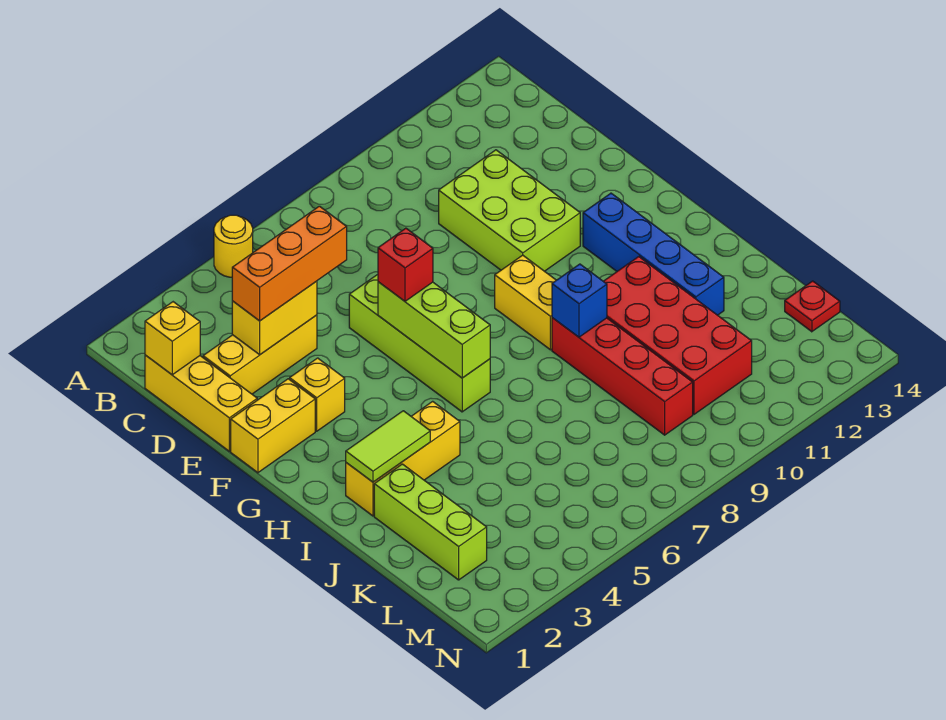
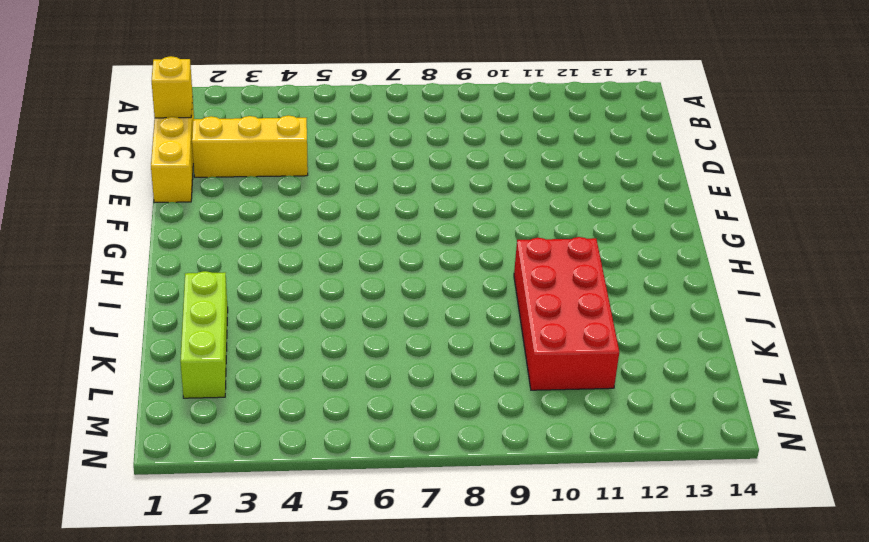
none -> yellow round brick A5 level 1
none -> lime brick D10:F11 level 1
none -> lime brick E6:H6 level 1

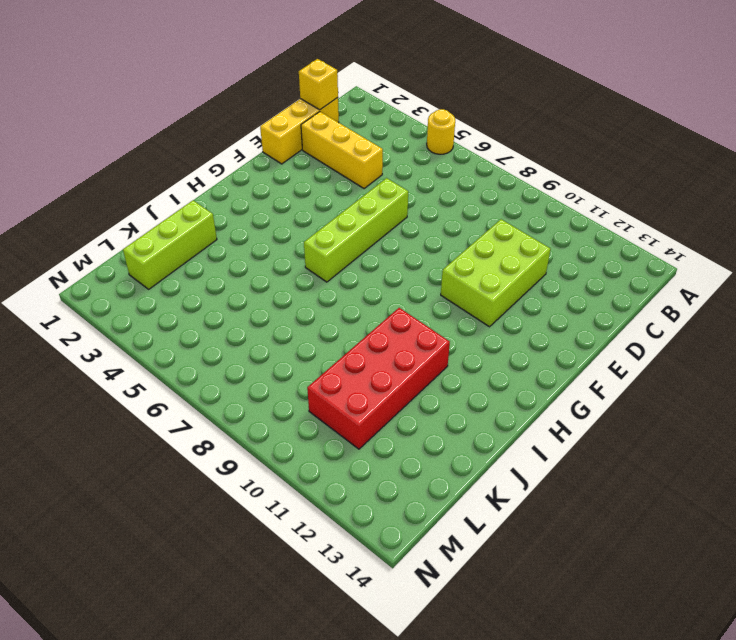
none -> yellow brick F1:F2 level 1
none -> yellow brick F3 level 1
none -> yellow brick G9:H9 level 1

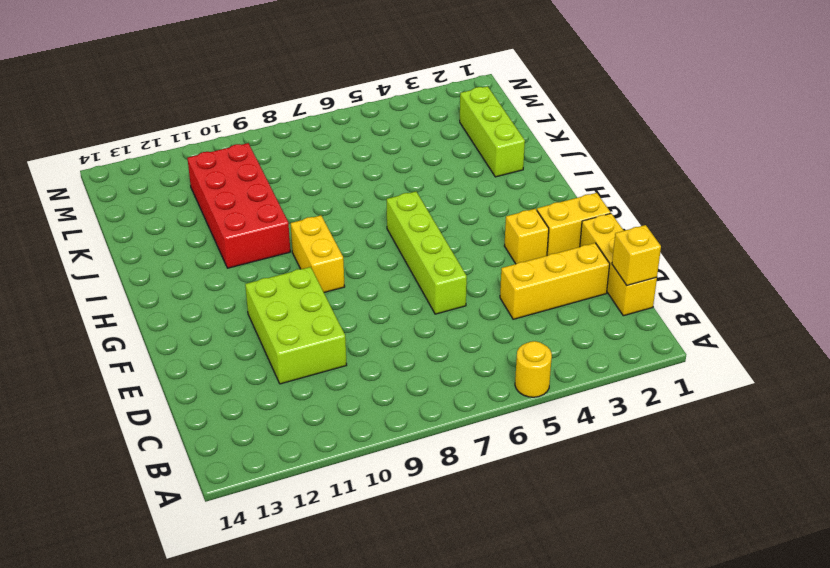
none -> blue brick G12:J12 level 1
none -> yellow brick I2:I4 level 1
none -> red brick I9:L9 level 1

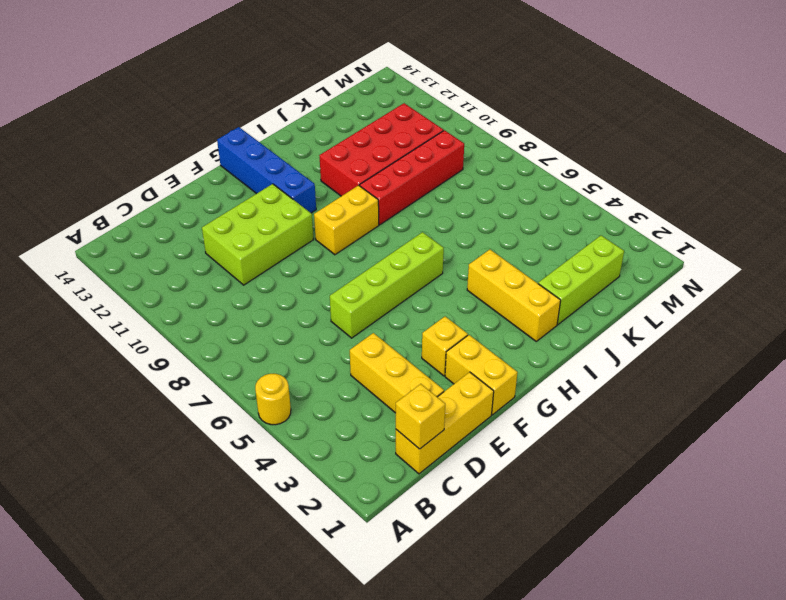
blue brick G11:G14 level 1 -> blue brick G12:J12 level 1
none -> red plate L14 level 1
none -> yellow brick D3:D4 level 2
none -> lime brick F6:H6 level 2

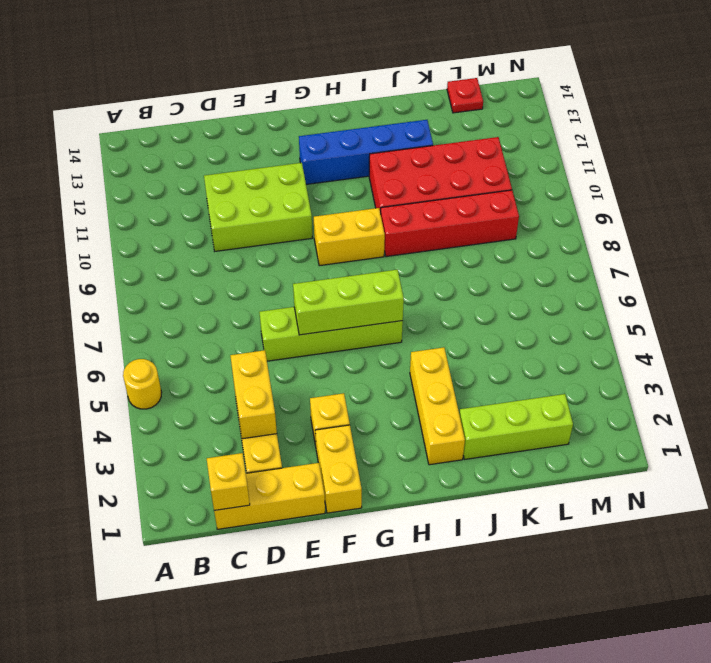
none -> lime tile I2:I3 level 2
none -> blue brick I9 level 2
none -> orange brick D3:D5 level 3

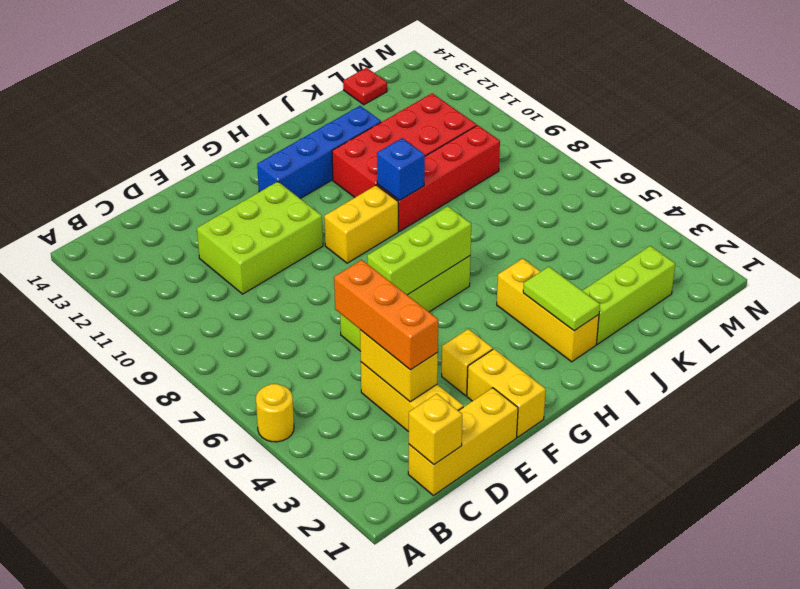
none -> red brick F6 level 3

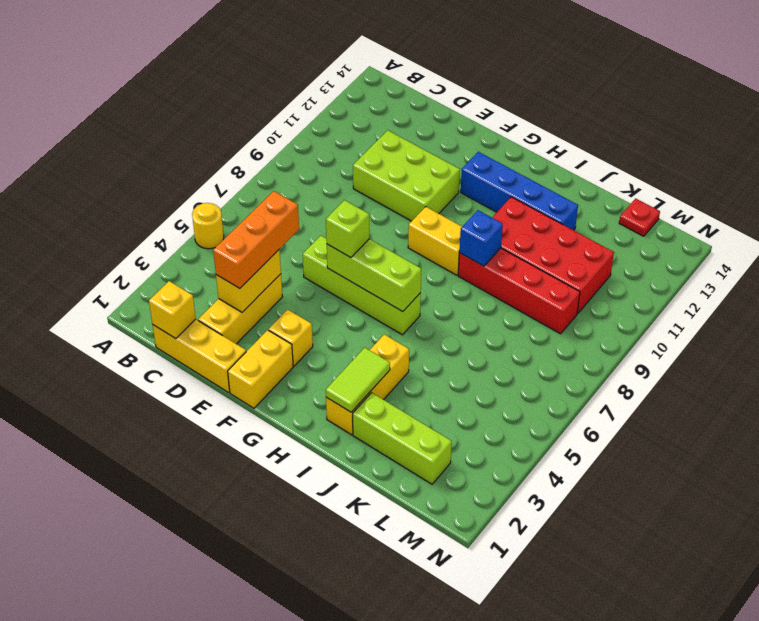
lime brick F6 level 3 -> red brick F6 level 3

